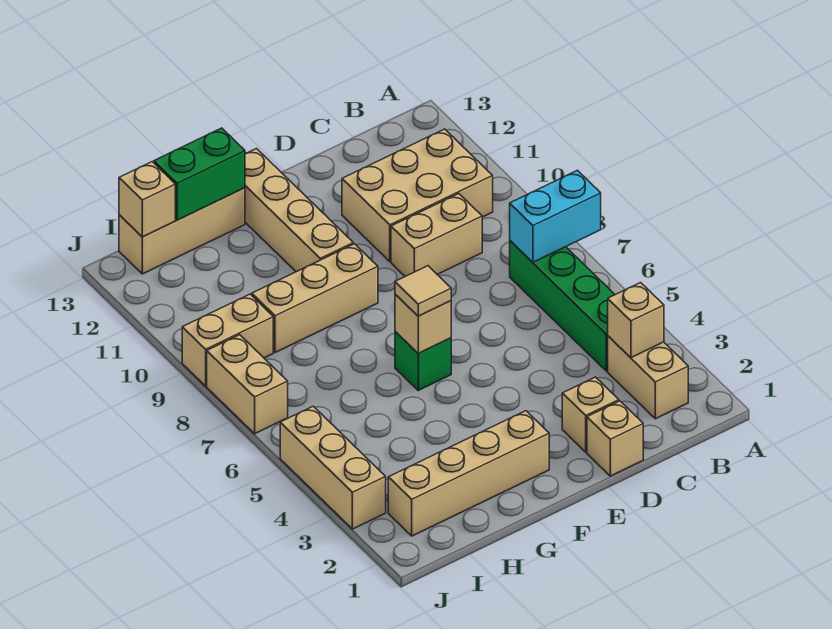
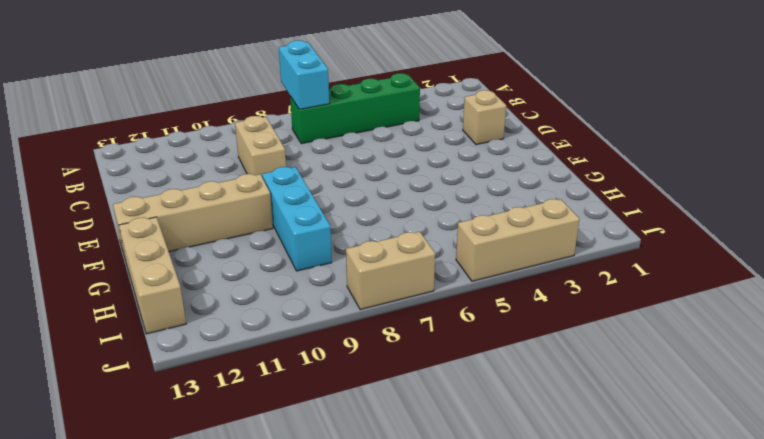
cyan brick F9:H9 level 1 -> tan brick F9:H9 level 1
none -> tan brick B2:B3 level 1
none -> tan brick B10:D11 level 1
none -> tan brick D1 level 1

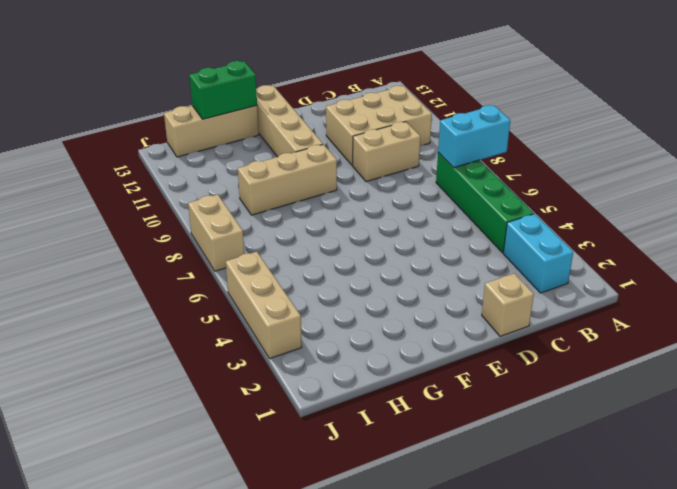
cyan brick B2:B3 level 1 -> tan brick B2:B3 level 1
none -> tan brick D2 level 1
none -> tan brick F2:I2 level 1
none -> green brick F6 level 1

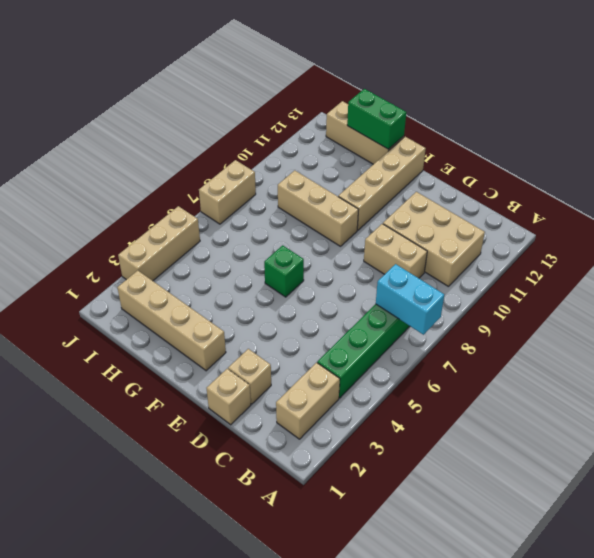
none -> tan brick I9:J9 level 1
none -> tan brick B3 level 2
none -> tan brick F6 level 2

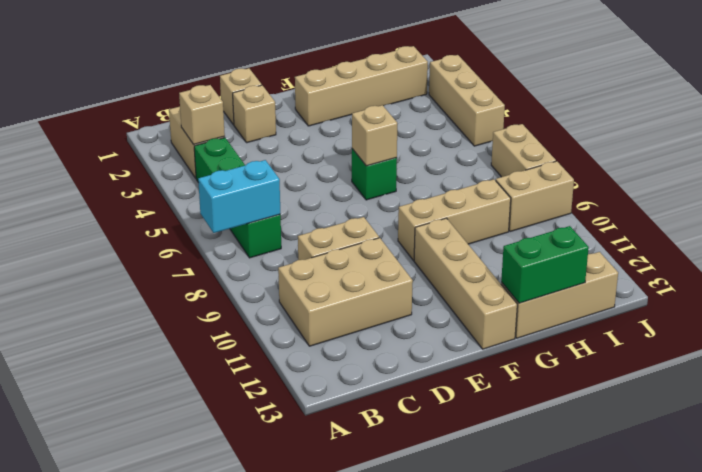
none -> tan brick I13 level 2
none -> tan tile F6 level 3

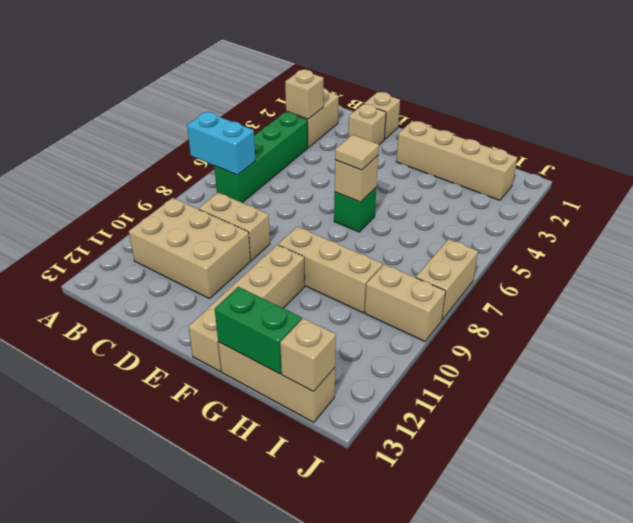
none -> tan brick J3:J5 level 1

